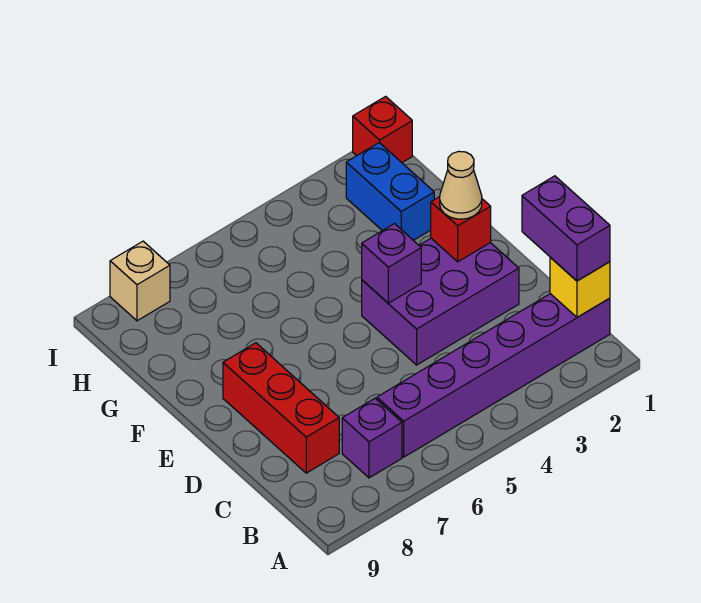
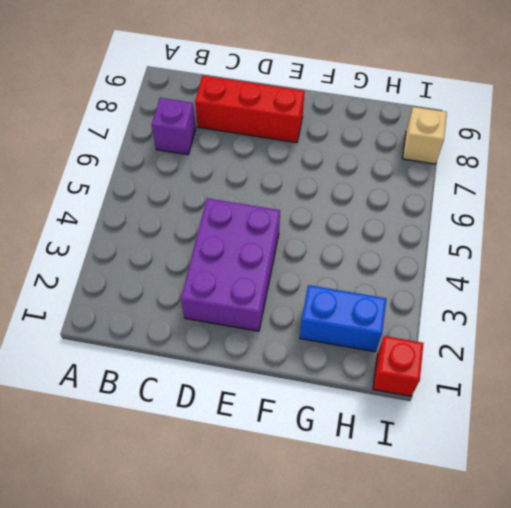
none -> purple brick B1:B6 level 1
none -> yellow brick B1 level 2
none -> red brick E2 level 2

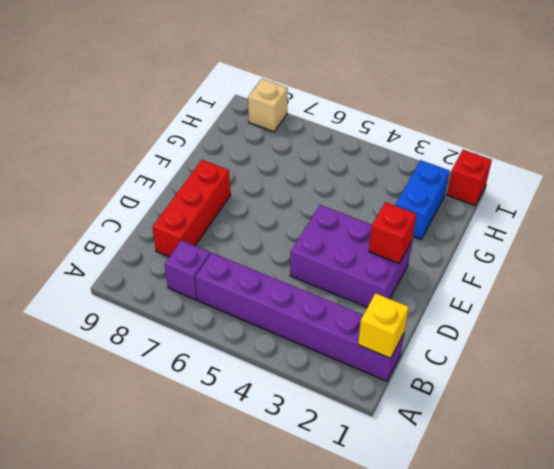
none -> purple brick E4 level 2
none -> purple brick B1:C1 level 3
none -> tan cone E2 level 3

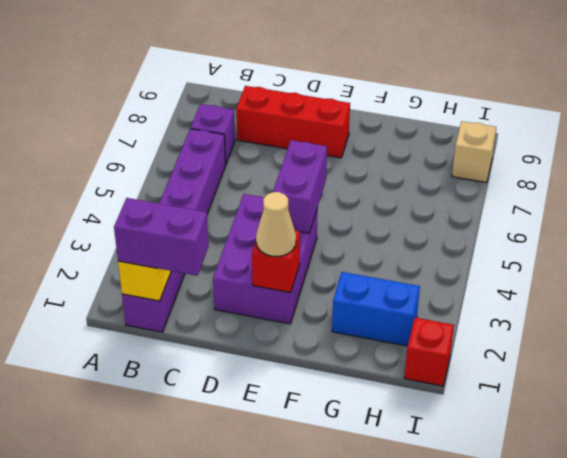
purple brick E4:E5 level 2 -> purple brick E4 level 2

